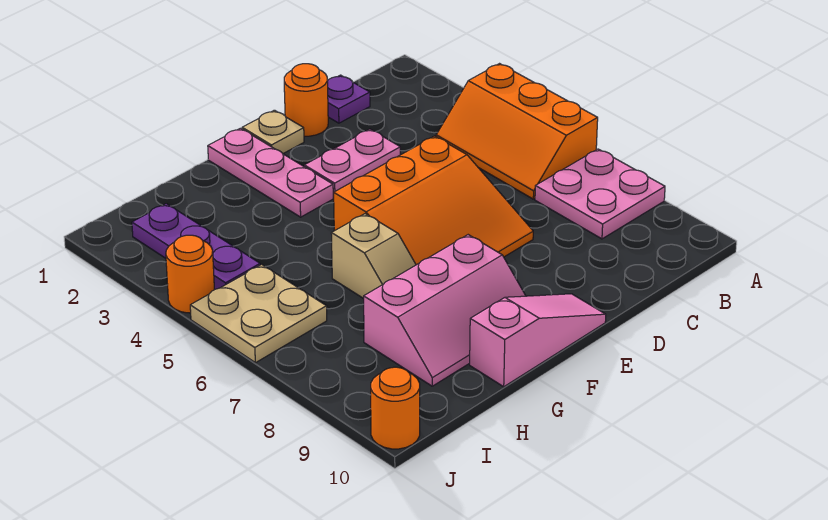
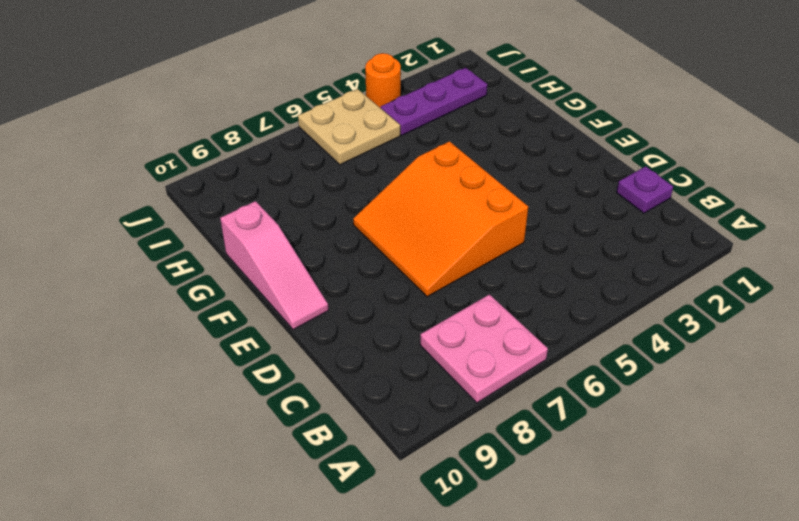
none -> orange slope A4:B6 level 1 top A
none -> orange round brick D1 level 1
none -> pink plate D3:E3 level 1

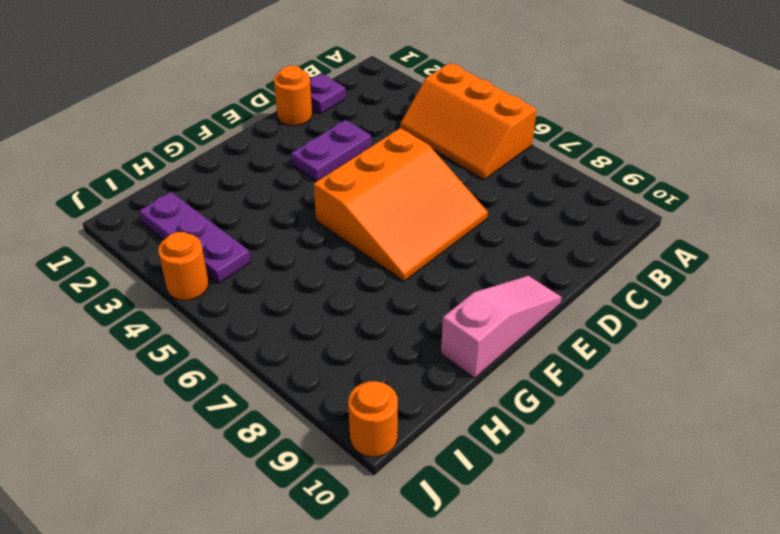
purple plate D3:E3 level 1 -> pink plate D3:E3 level 1
none -> pink plate A7:B8 level 1
none -> tan plate E1 level 1
none -> pink plate F1:F3 level 1

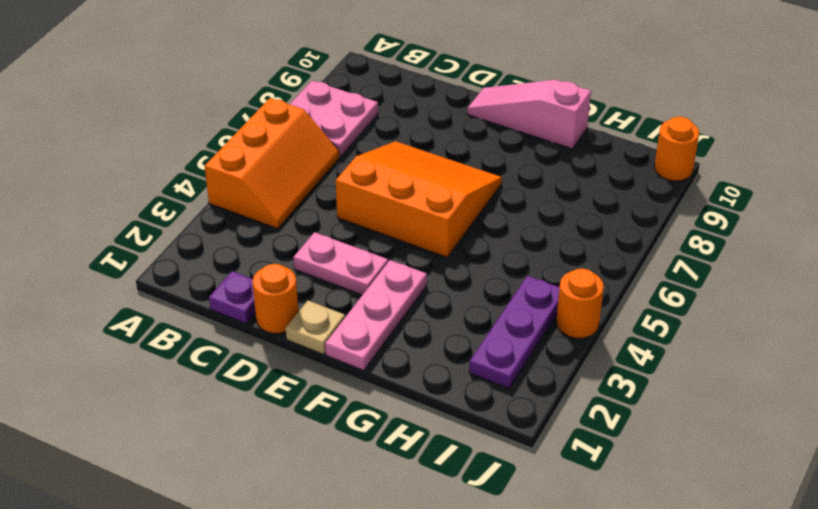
none -> pink slope F8:H9 level 1 top 8
none -> tan slope G6:G7 level 1 top 6
none -> tan plate I5:J6 level 1

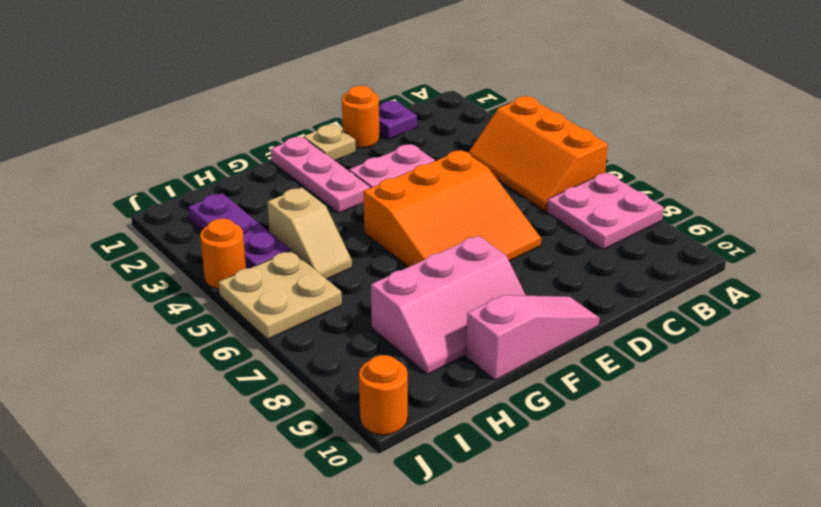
tan slope H4:H5 level 1 top 4 -> tan slope G6:G7 level 1 top 6

